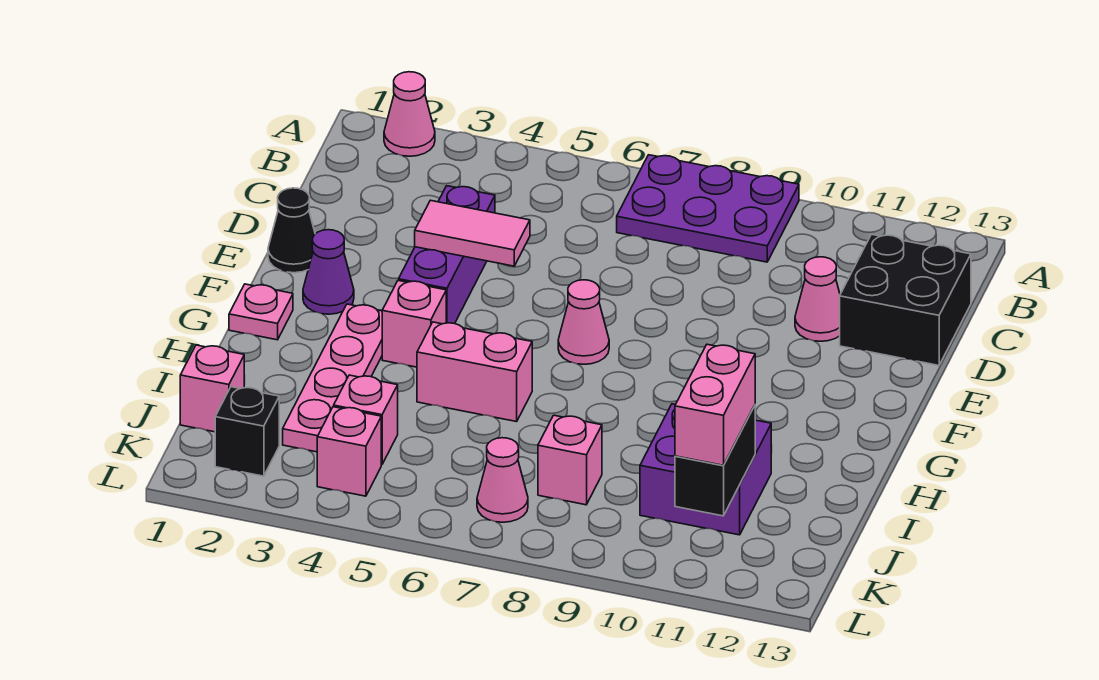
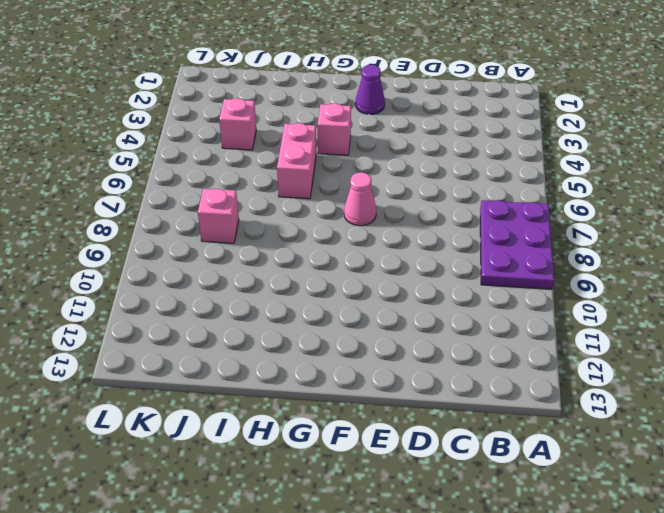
none -> pink cone A2 level 1
none -> black brick C12:D13 level 1
none -> purple brick D4:F4 level 1

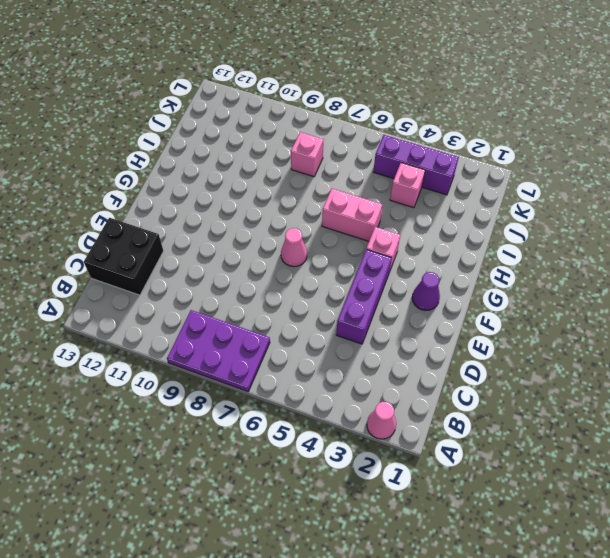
purple brick K3:K5 level 1 -> pink brick K4 level 1
none -> pink cone D11 level 1
none -> black cone E1 level 1
none -> pink plate G1 level 1

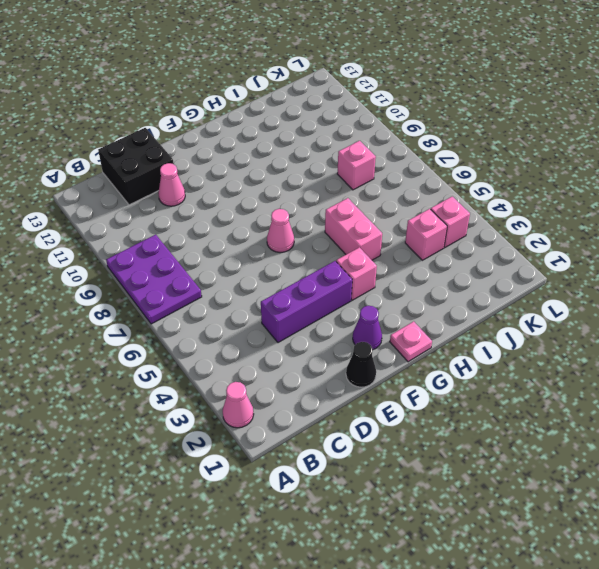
none -> pink plate G3:J3 level 1
none -> purple brick I10:J11 level 1
none -> pink brick J1 level 1

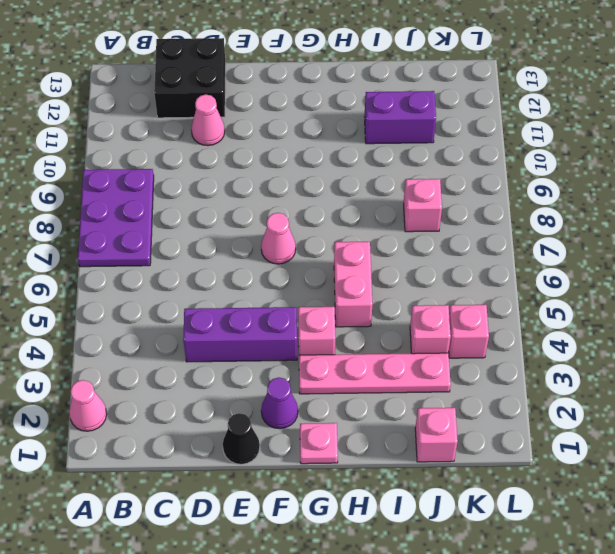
purple brick I11:J11 level 1 -> purple brick I10:J11 level 1
none -> black brick K2 level 1
none -> pink cone K7 level 1
none -> pink tile E4:E5 level 2

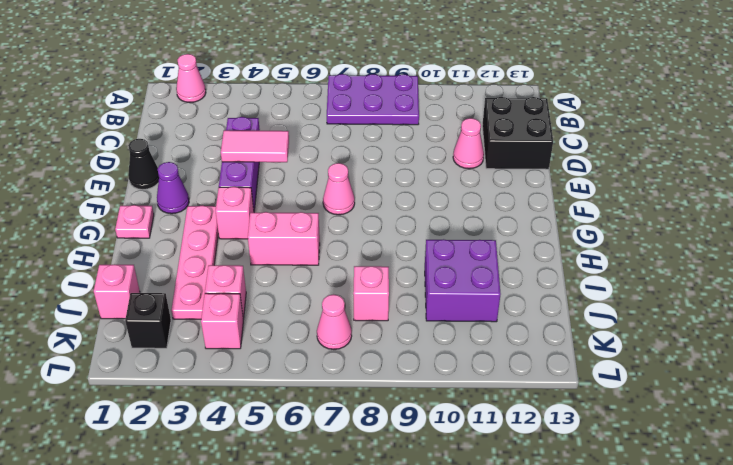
none -> black brick J11:K11 level 2
none -> pink brick J11:K11 level 3

